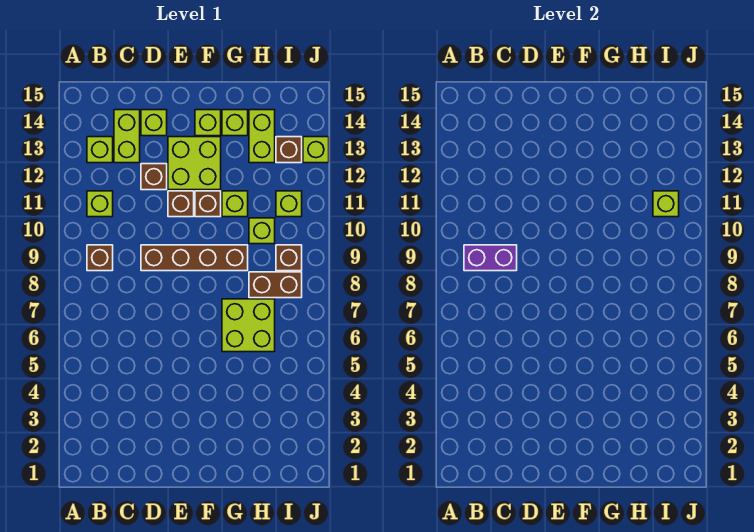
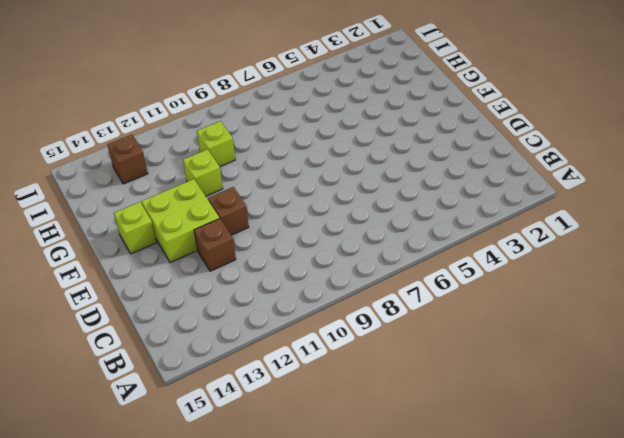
none -> brown brick B9 level 1
none -> lime brick B11 level 1
none -> lime brick B13 level 1

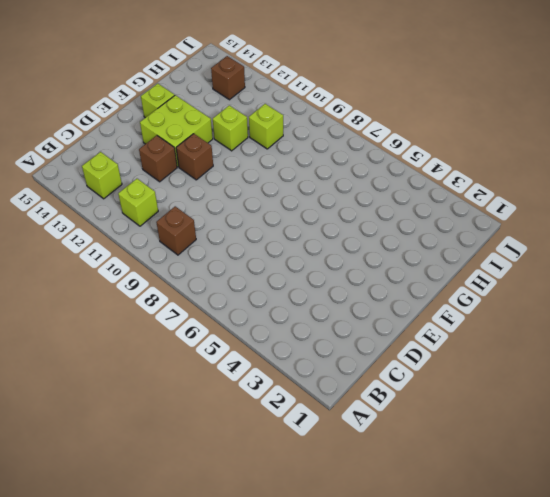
none -> lime brick C13:C14 level 1
none -> brown brick D9:G9 level 1
none -> lime brick D14 level 1

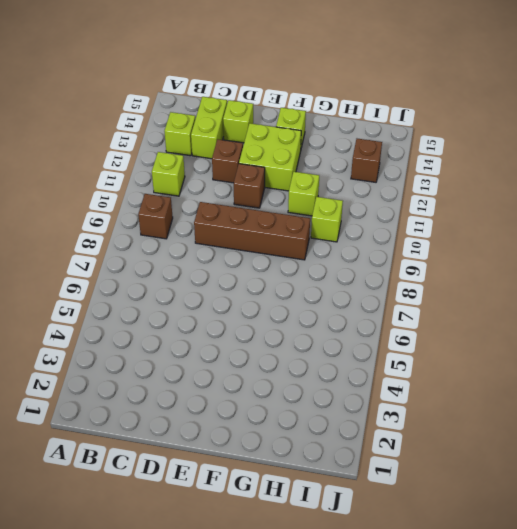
none -> brown brick F11 level 1
none -> lime brick G6:H7 level 1
none -> lime brick G14 level 1

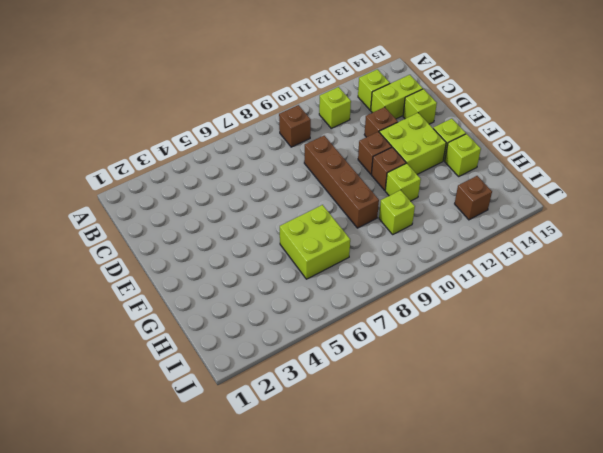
none -> brown brick H8:I8 level 1
none -> lime brick H13:H14 level 1
none -> brown brick I9 level 1

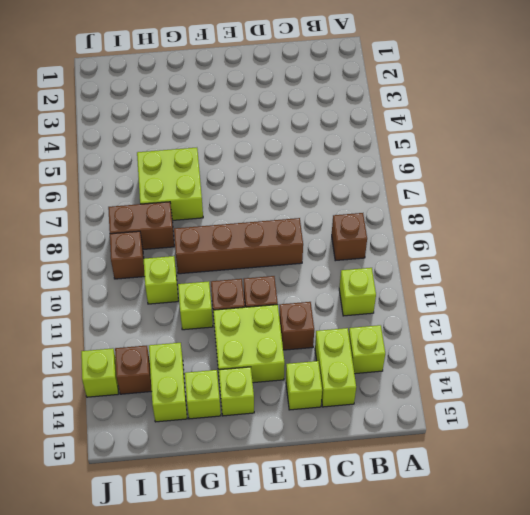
none -> lime brick I11 level 1
none -> purple brick B9:C9 level 2
none -> lime brick I11 level 2

